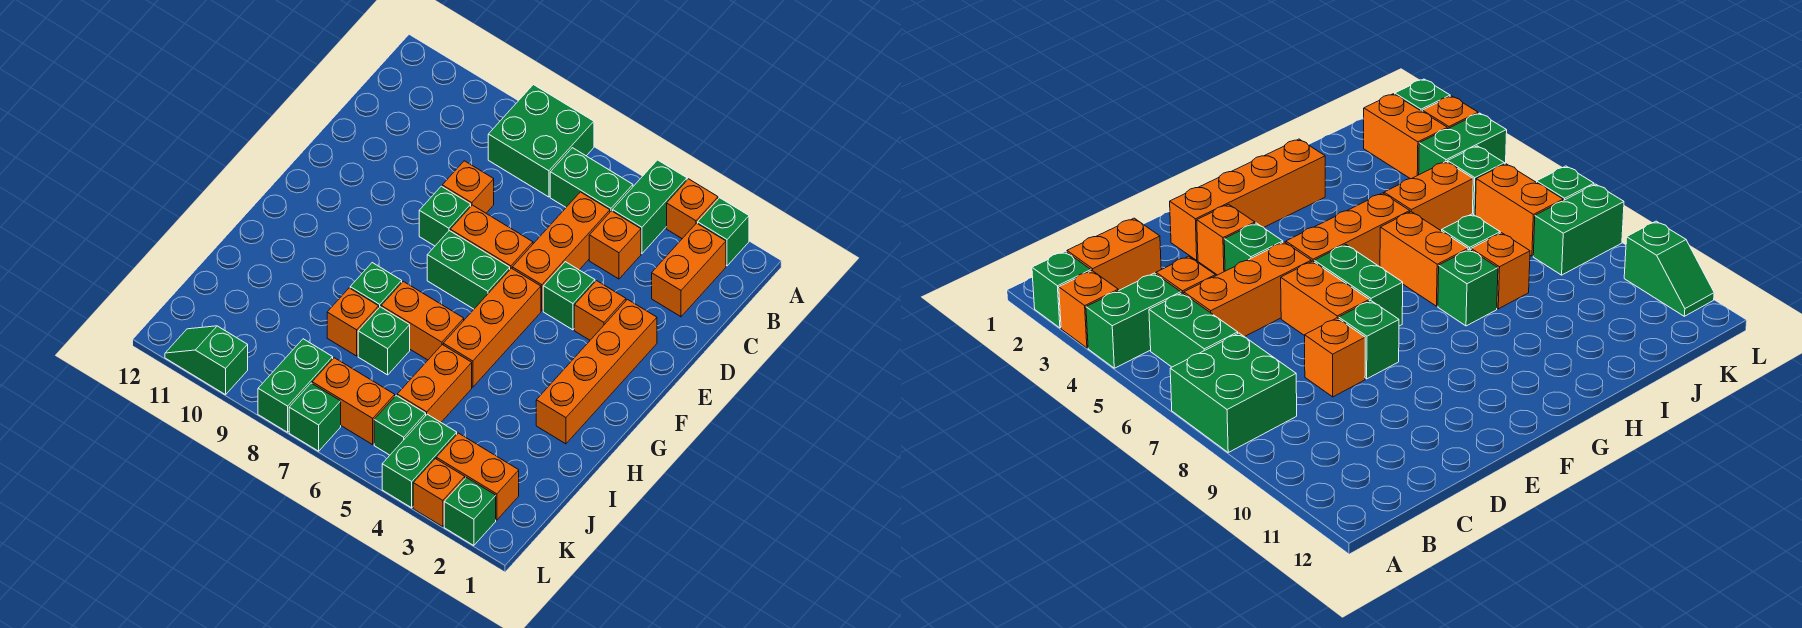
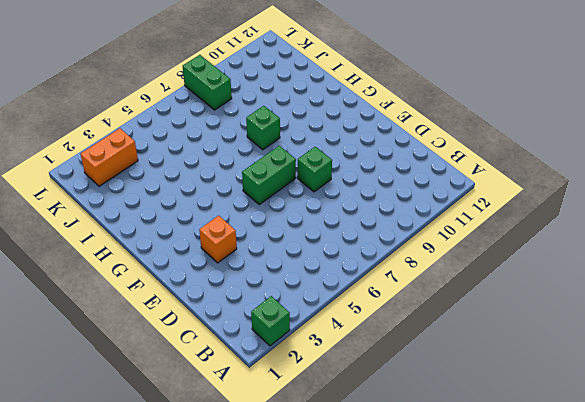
none -> orange brick A3 level 1
none -> green brick A4:B4 level 1
none -> green brick A7:B8 level 1
none -> orange brick B2:C2 level 1

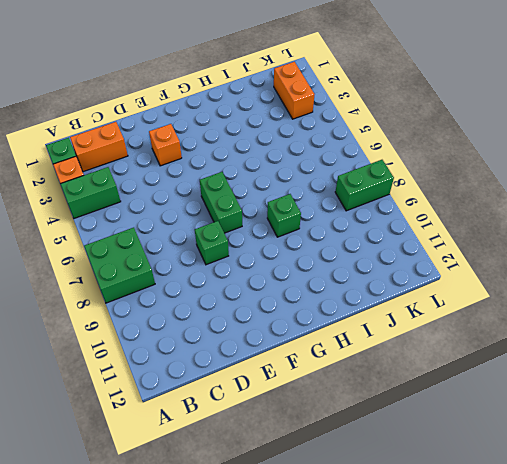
none -> green brick B5:B6 level 1
none -> orange brick C4 level 1
none -> orange brick C5:E5 level 1
none -> orange brick D8 level 1

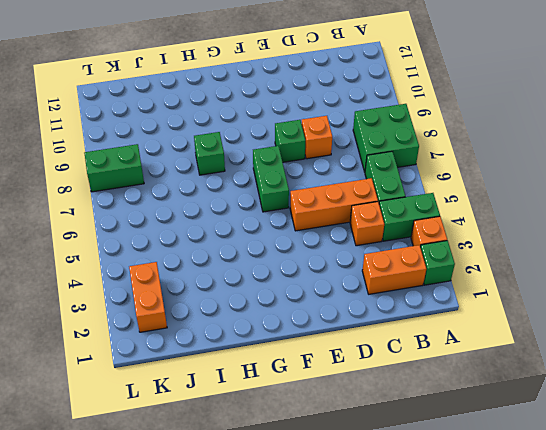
none -> orange brick E2:H2 level 1
none -> orange brick E3 level 1
none -> green brick E4 level 1
none -> orange brick E6:E7 level 1

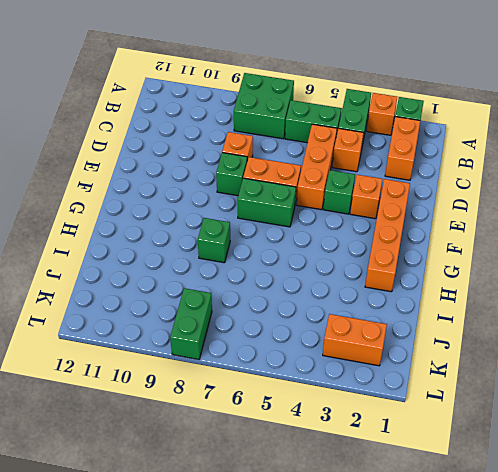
none -> orange brick F5:H5 level 1
none -> orange brick H6:H7 level 1
none -> orange brick I5:J5 level 1
none -> green brick I7 level 1

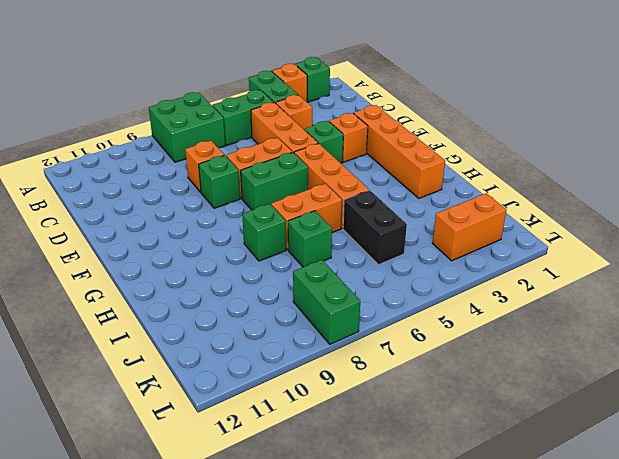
black brick I5:J5 level 1 -> orange brick I5:J5 level 1
none -> orange brick B2:C2 level 1
none -> orange brick I8 level 1
none -> green brick K4:L4 level 1
none -> green brick K5 level 1

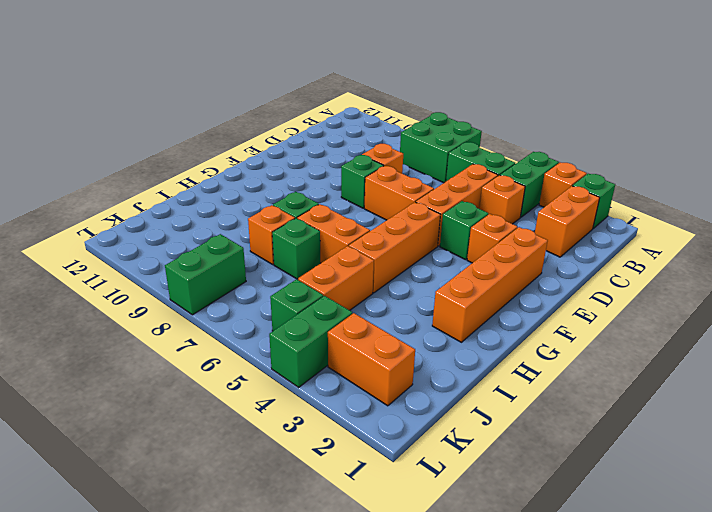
none -> green brick F6:F7 level 1
none -> orange brick K6:K7 level 1
none -> green brick L2 level 1
none -> orange brick L3 level 1

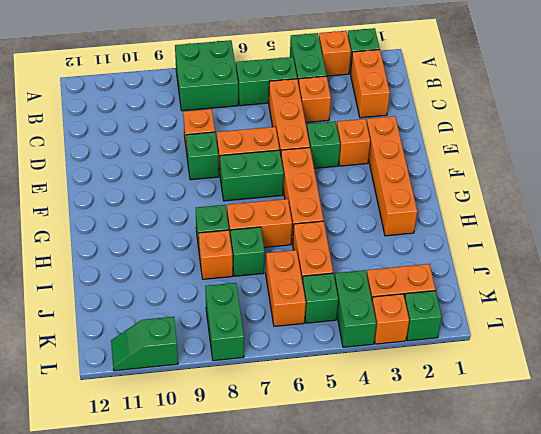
orange brick J6:K6 level 1 -> orange brick K6:K7 level 1
none -> green brick L7 level 1

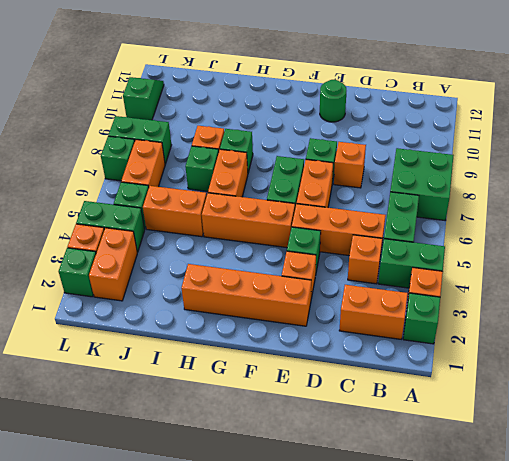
green round brick E11 level 1 -> none

